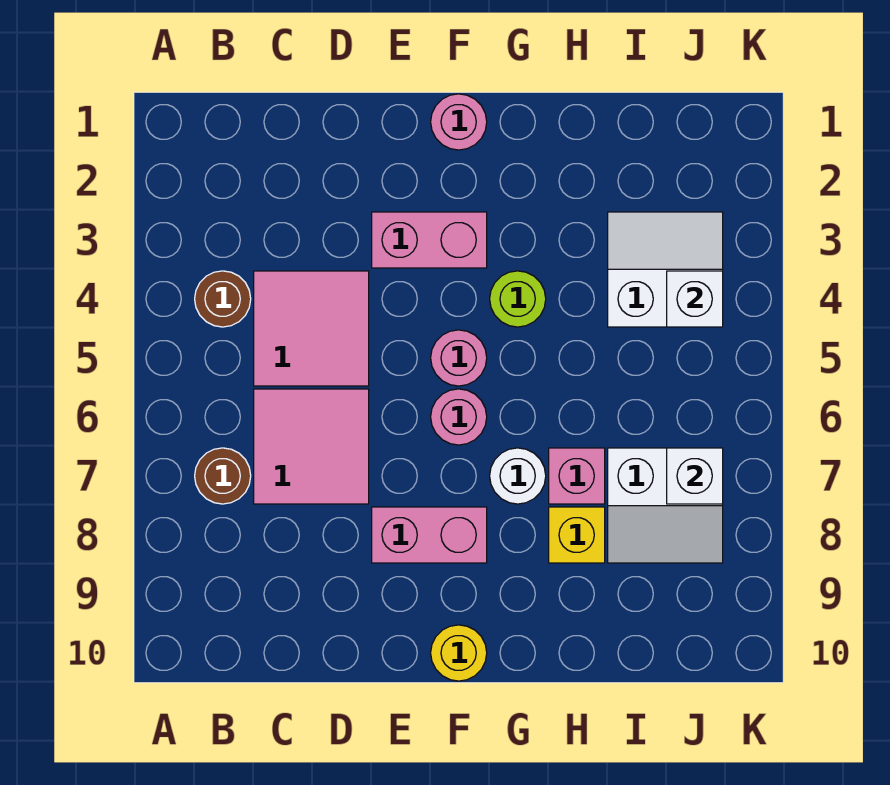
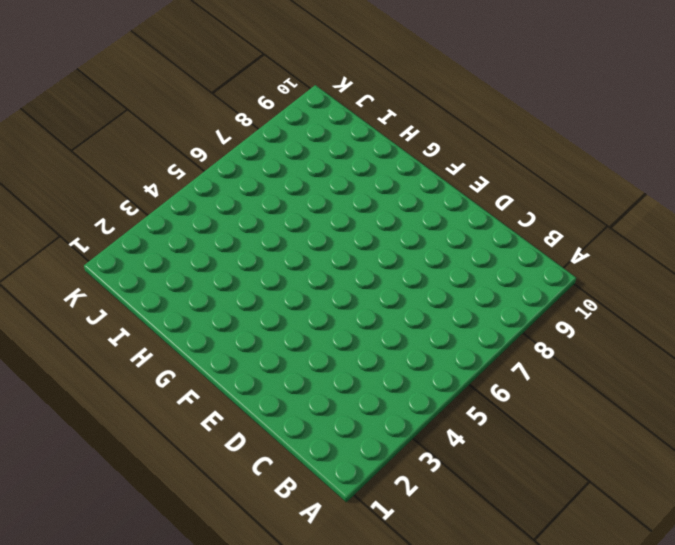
none -> brown round brick B4 level 1
none -> brown round brick B7 level 1
none -> pink tile C4:D5 level 1

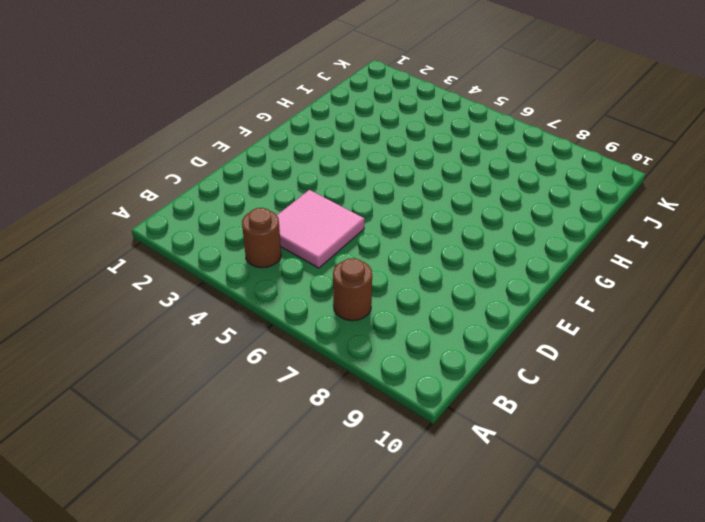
none -> pink tile C6:D7 level 1
none -> pink brick E3:F3 level 1
none -> pink brick E8:F8 level 1

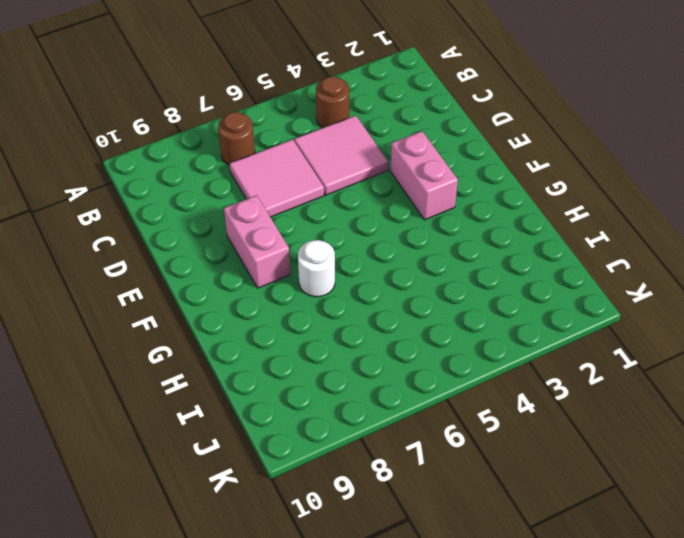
none -> pink round brick F1 level 1
none -> pink round brick F5 level 1
none -> pink round brick F6 level 1

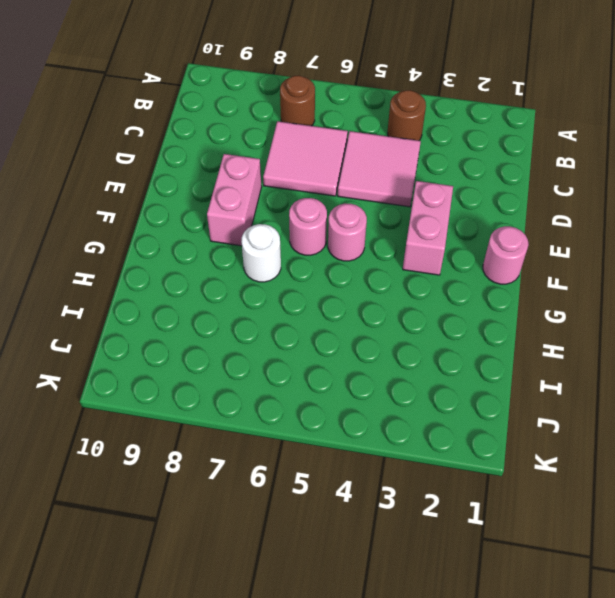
none -> yellow round brick F10 level 1
none -> lime round brick G4 level 1
none -> pink brick H7 level 1

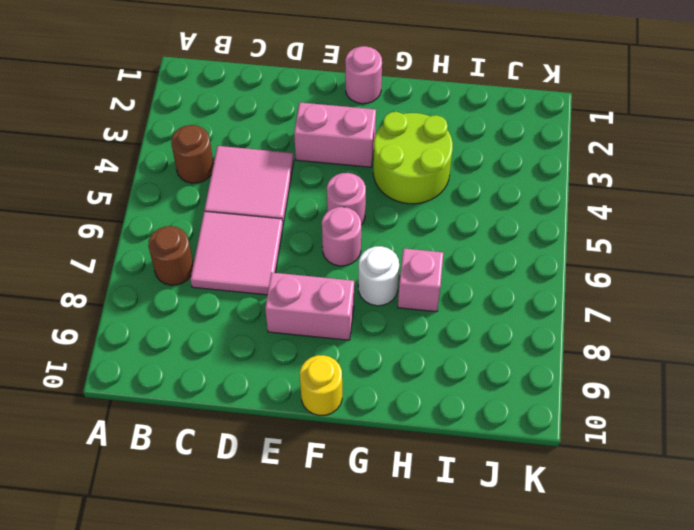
lime round brick G3:H4 level 1 -> lime round brick G4 level 1
none -> yellow brick H8 level 1
none -> white slope I3:J4 level 1 top 4
none -> white slope I7:J8 level 1 top 7

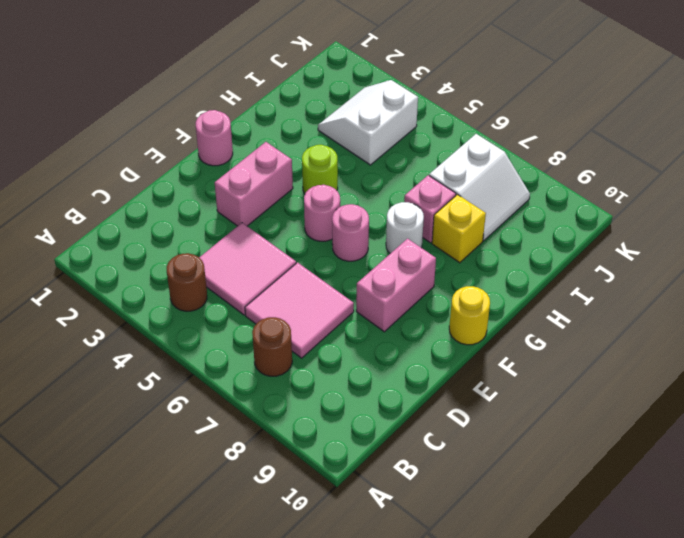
none -> white brick J4 level 2
none -> white brick J7 level 2

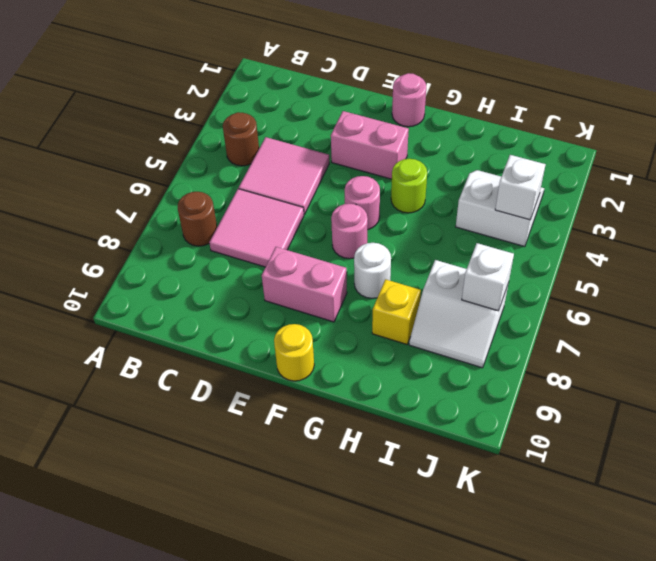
none -> pink brick H7 level 1

